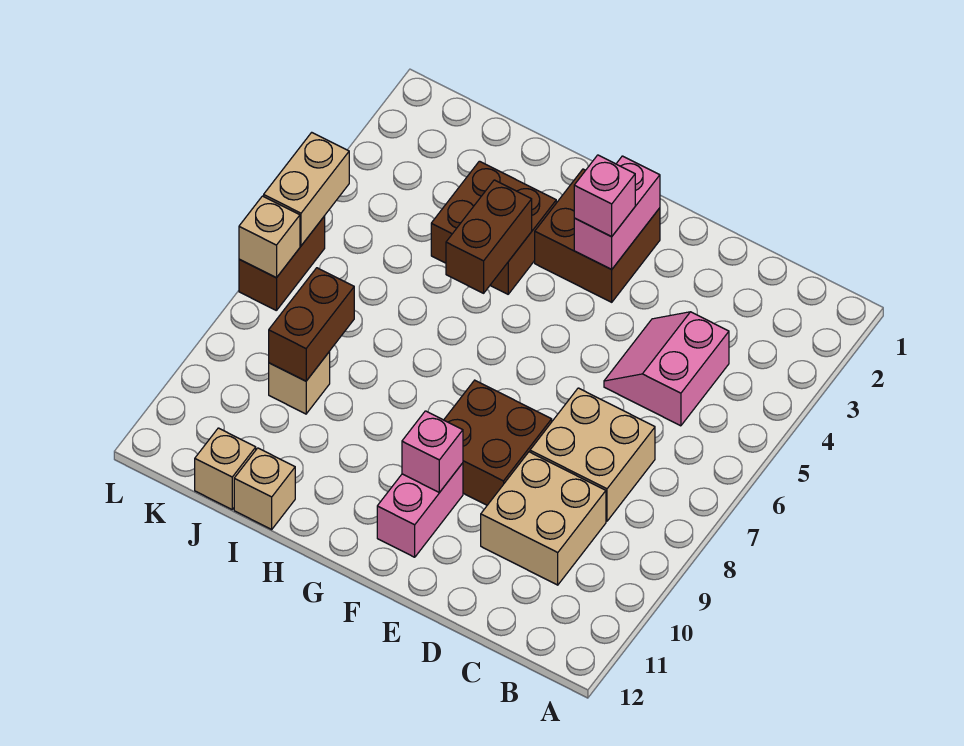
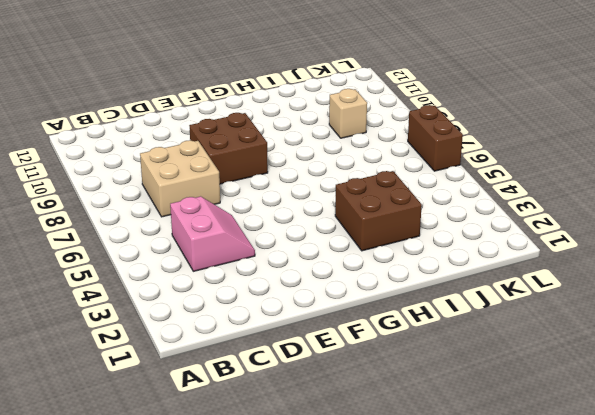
none -> tan brick C9:D10 level 1
none -> brown brick F2:G3 level 1
none -> pink brick F10:F11 level 1

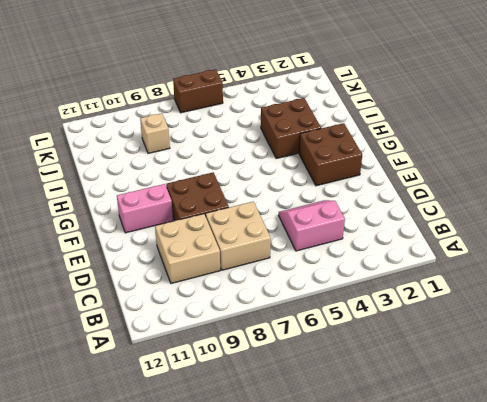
none -> tan brick I12 level 1
none -> tan brick J12 level 1
none -> pink brick F2:F3 level 2

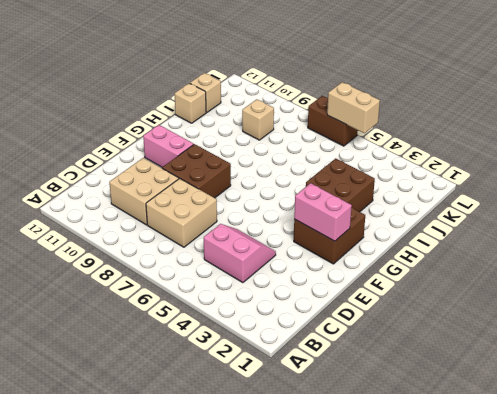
none -> pink brick F10 level 2
none -> brown brick H4:H5 level 2
none -> brown brick J8:J9 level 2

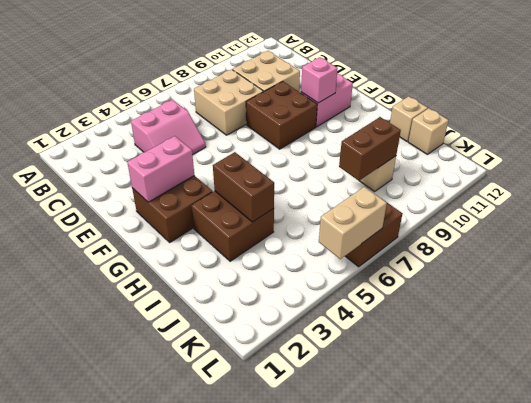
brown brick H4:I4 level 2 -> brown brick H4:H5 level 2
none -> tan brick L7 level 2
none -> pink brick F3 level 3

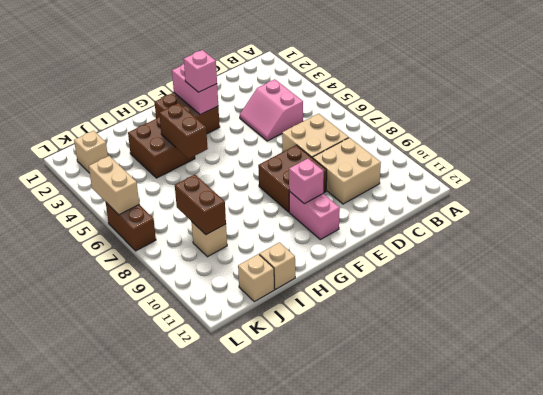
tan brick K2 level 1 -> tan brick L7 level 2

